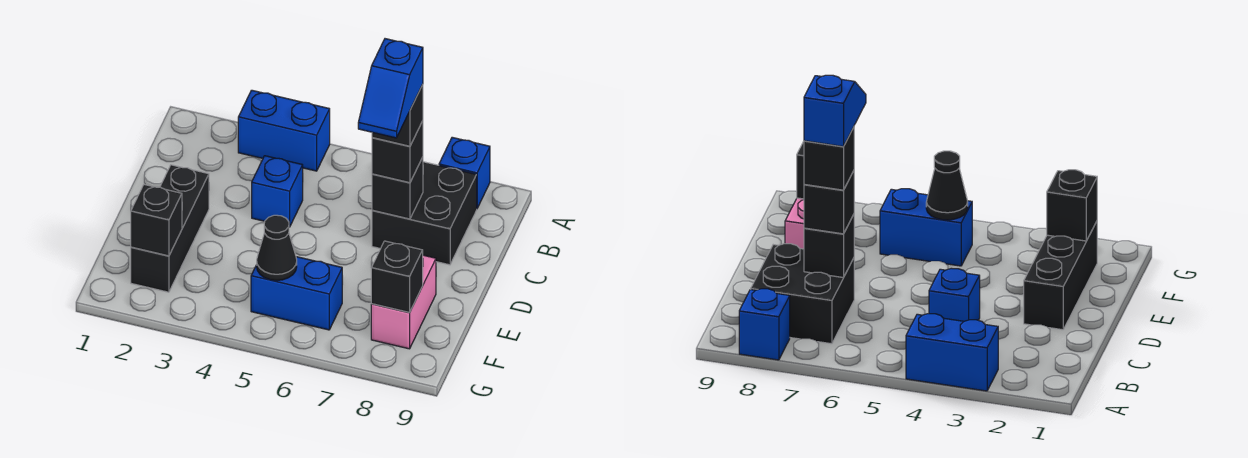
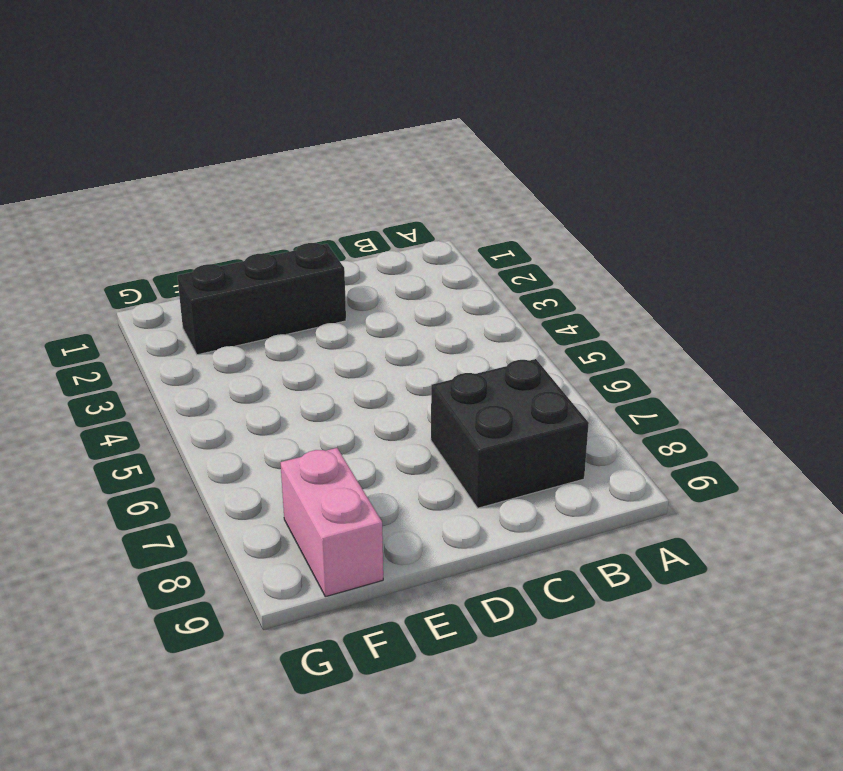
pink brick F8:F9 level 1 -> pink brick E8:F8 level 1
none -> blue brick A3:A4 level 1
none -> blue brick A8 level 1
none -> blue brick C4 level 1

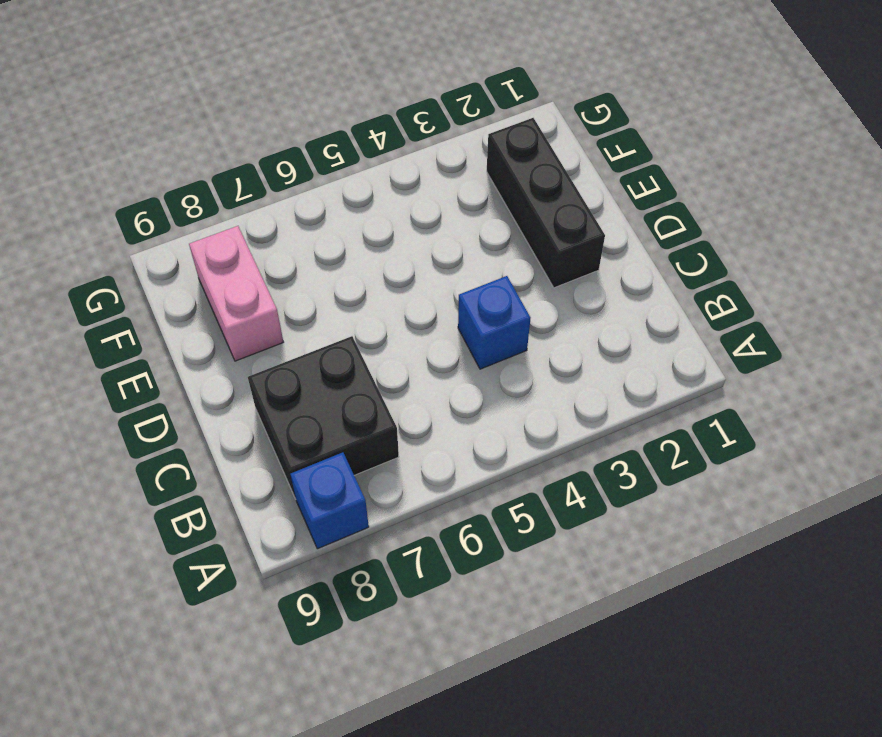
none -> blue brick A3:A4 level 1
none -> blue brick F5:F6 level 1
none -> black brick C7 level 2

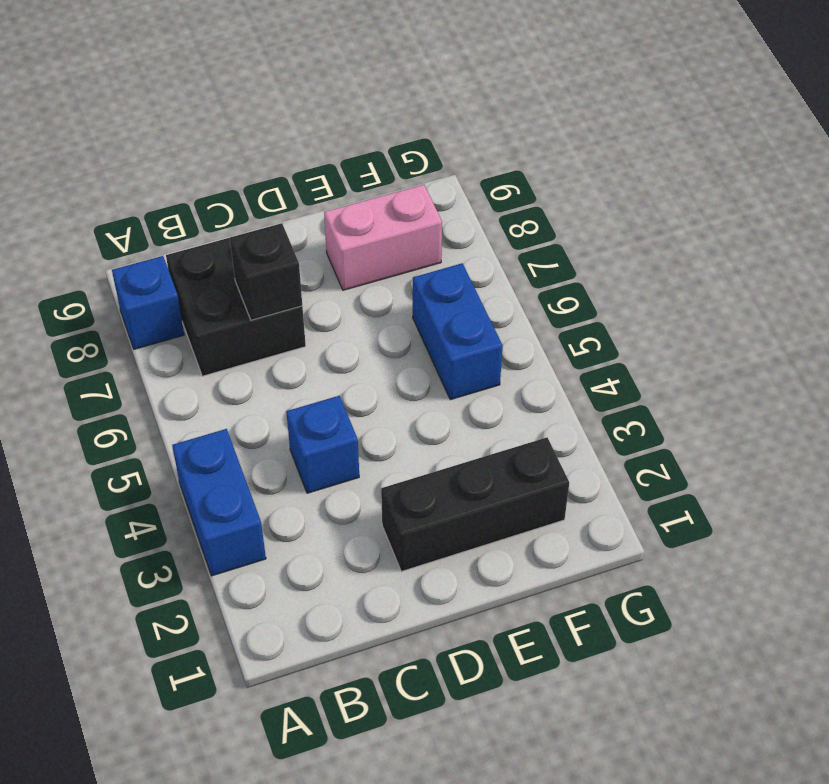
none -> black brick F2 level 2
none -> black cone F5 level 2
none -> black brick F8 level 2

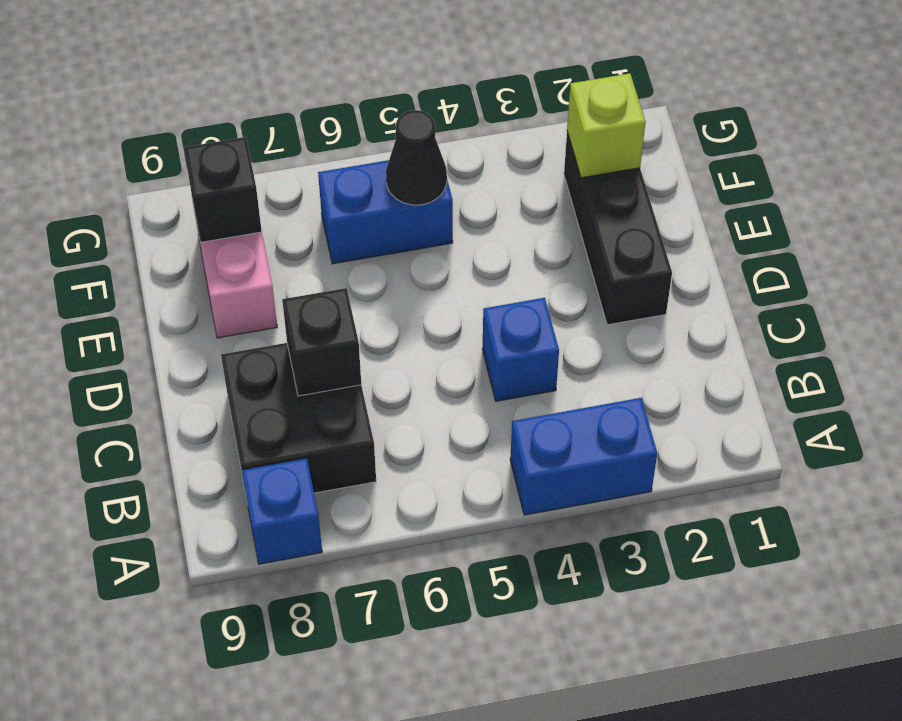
lime brick F2 level 2 -> black brick F2 level 2
none -> black brick C7 level 3
none -> black brick C7 level 4
none -> blue slope C7:D7 level 5 top C

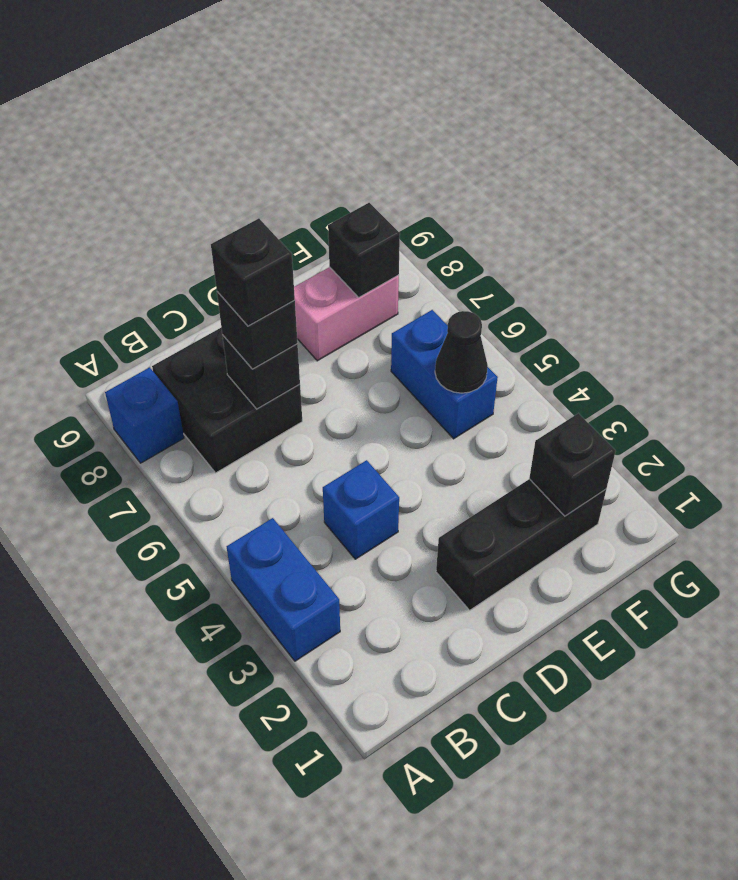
none -> blue slope C7:D7 level 5 top C

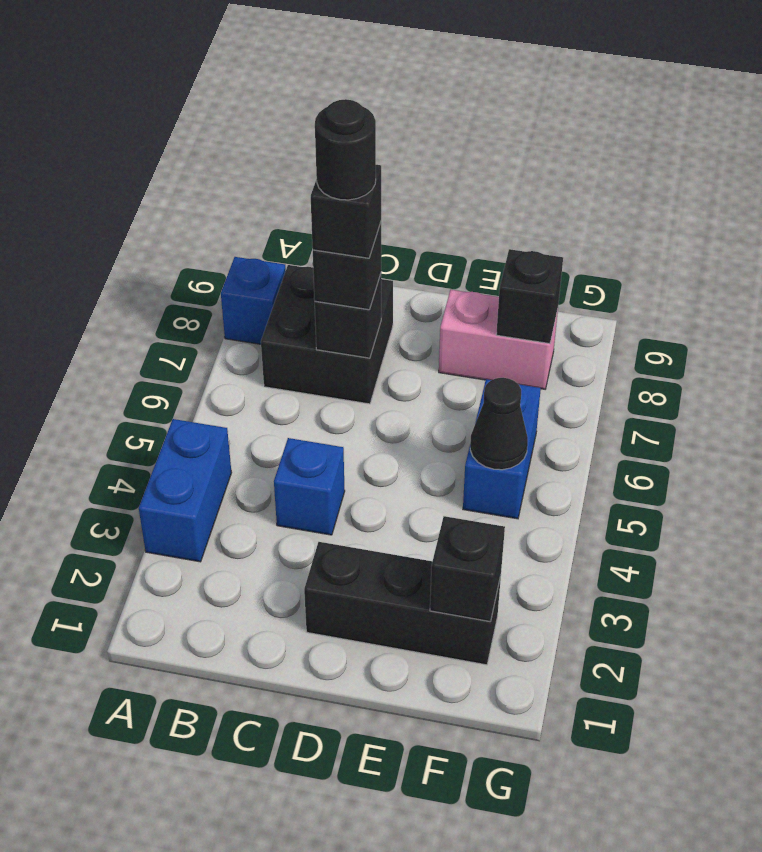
black round brick C7 level 5 -> blue slope C7:D7 level 5 top C

